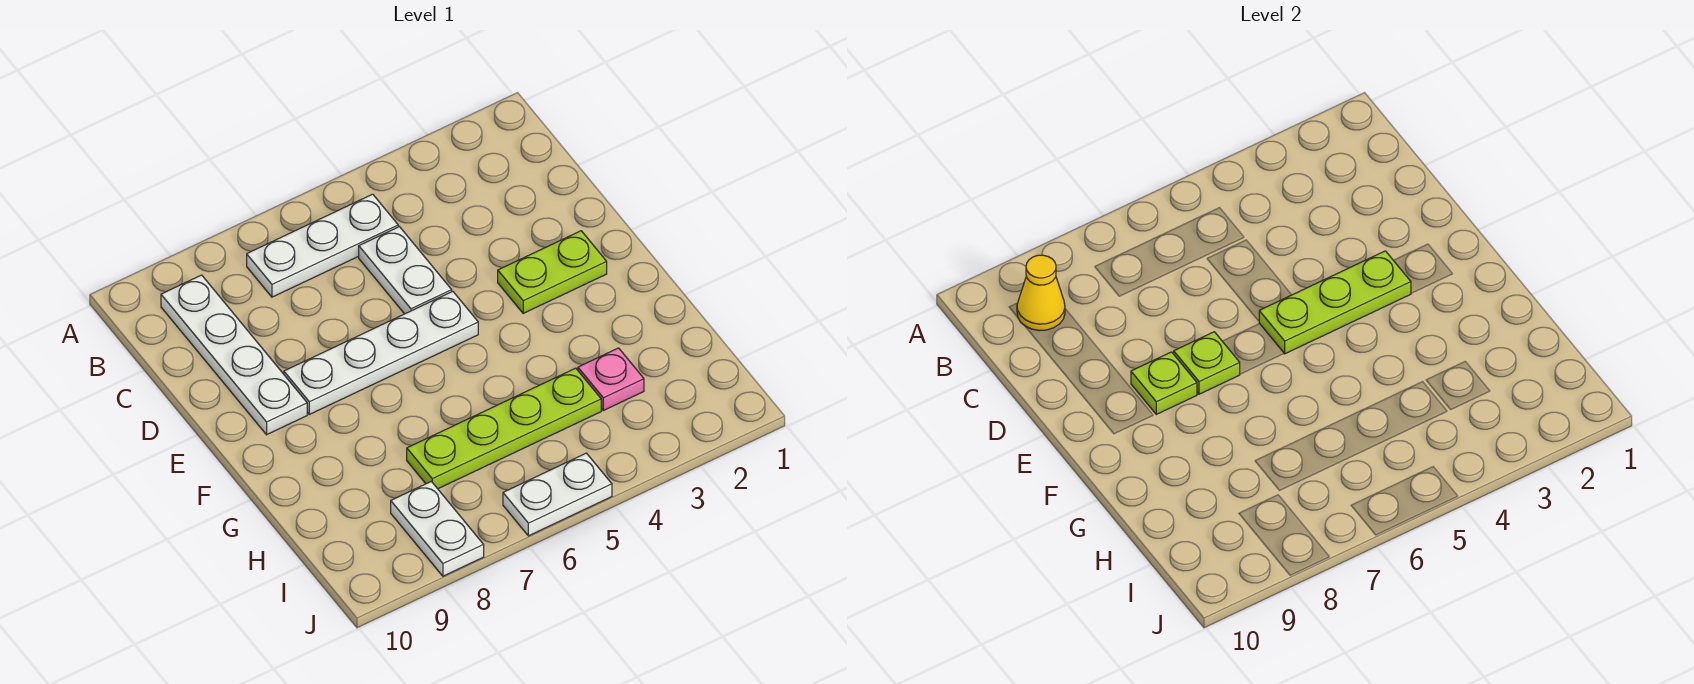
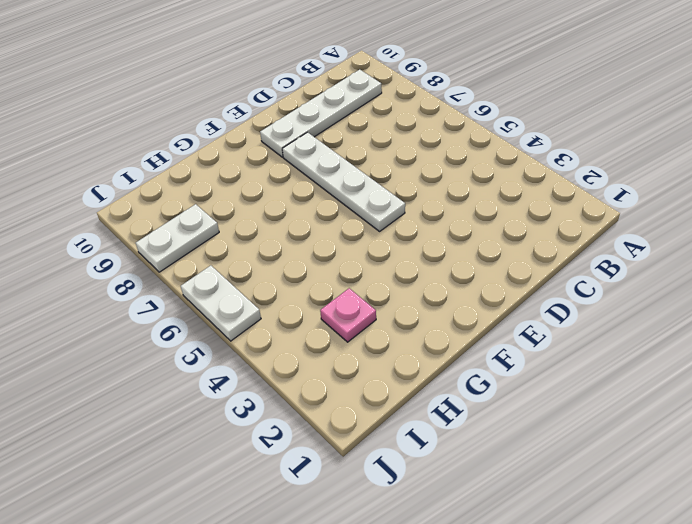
none -> white plate B5:B7 level 1
none -> white plate C5:D5 level 1
none -> lime plate E2:E3 level 1

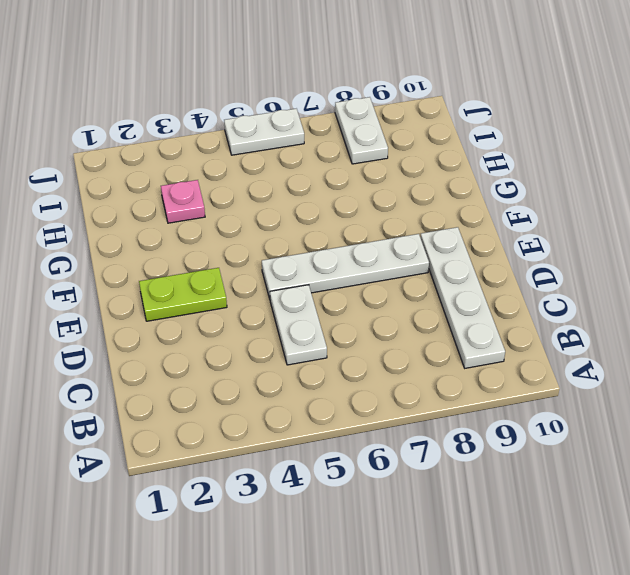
none -> white plate B5:B7 level 1
none -> lime plate H4:H7 level 1
none -> yellow cone B9 level 2

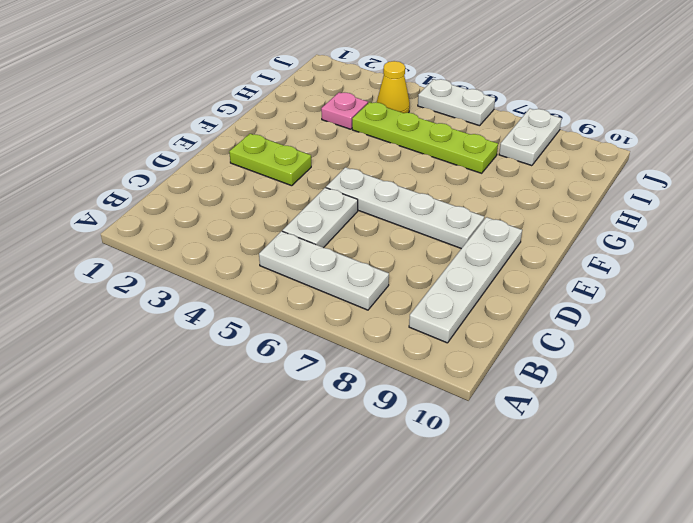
yellow cone I4 level 1 -> yellow cone B9 level 2
none -> lime plate E3:E5 level 2
none -> lime plate E7 level 2
none -> lime plate E8 level 2

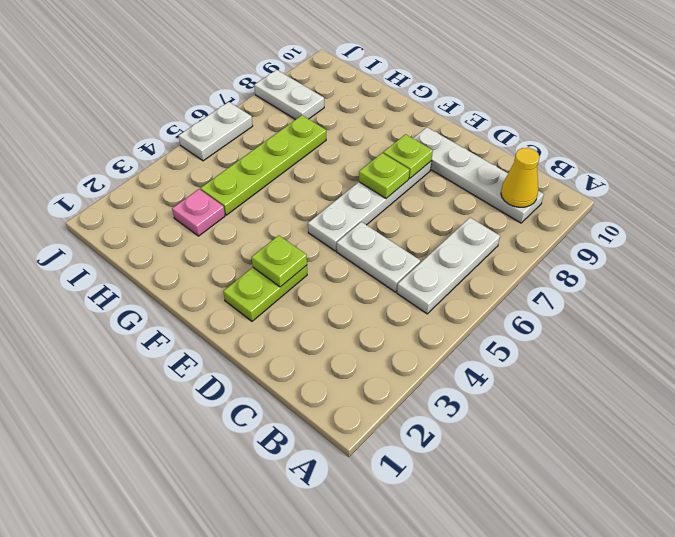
lime plate E3 level 2 -> lime plate E3:E5 level 2

